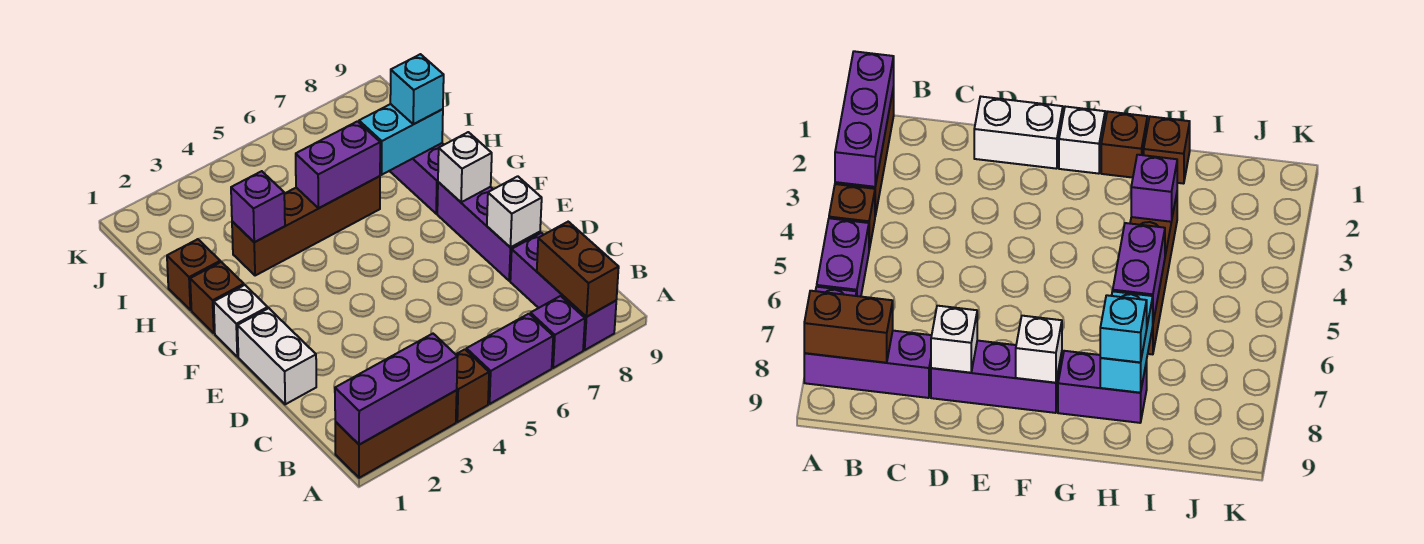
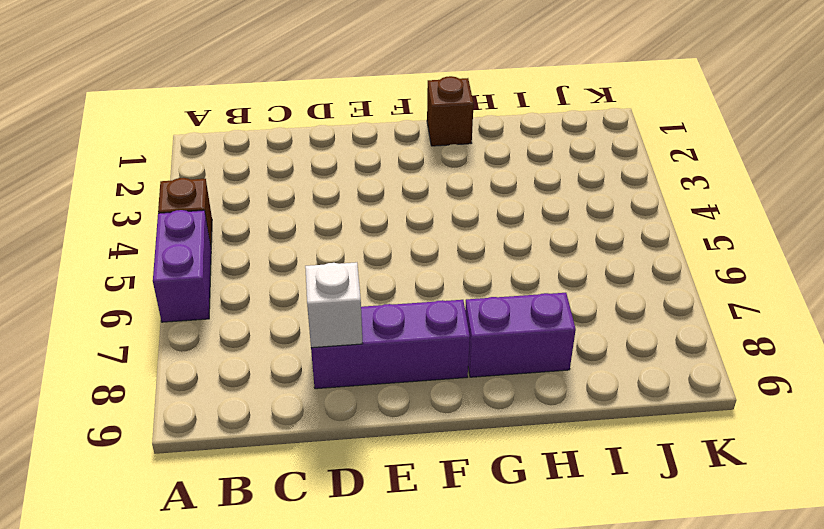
none -> brown brick A1:A3 level 1
none -> purple brick A7 level 1
none -> purple brick A8:C8 level 1

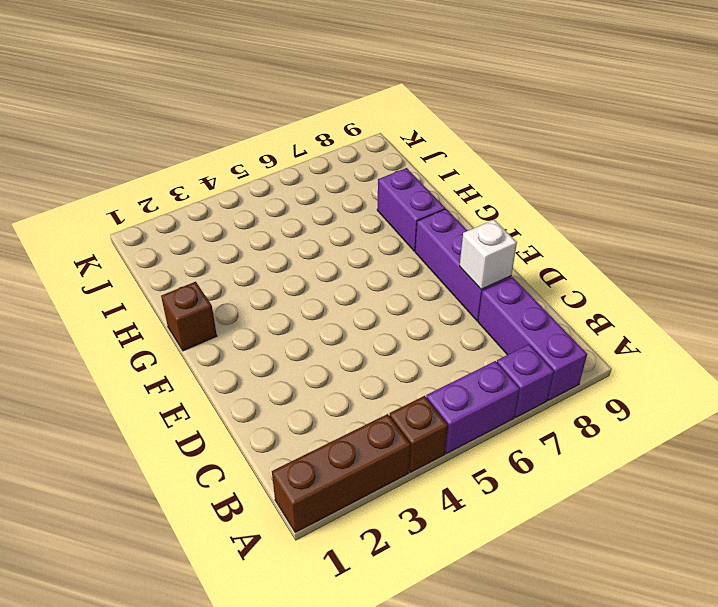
none -> white brick D1:E1 level 1
none -> white brick F1 level 1
none -> brown brick H1 level 1

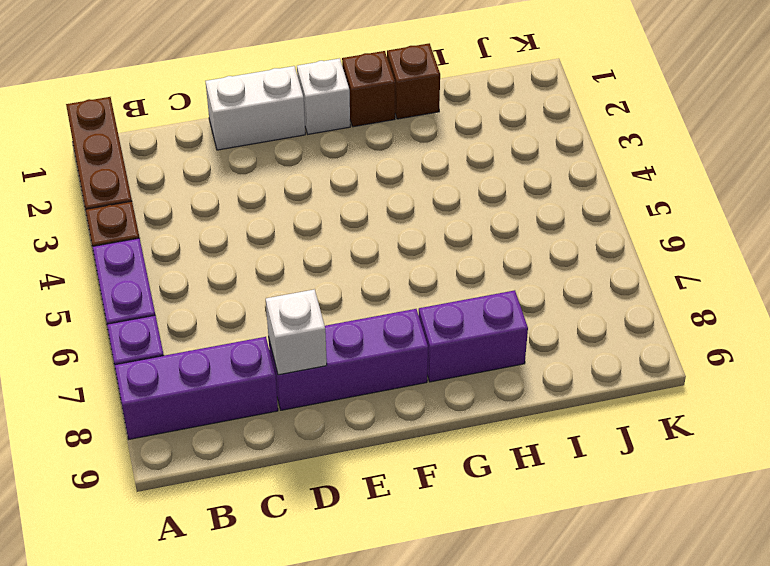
none -> brown brick H3:H6 level 1
none -> purple brick A1:A3 level 2
none -> brown brick A8:B8 level 2

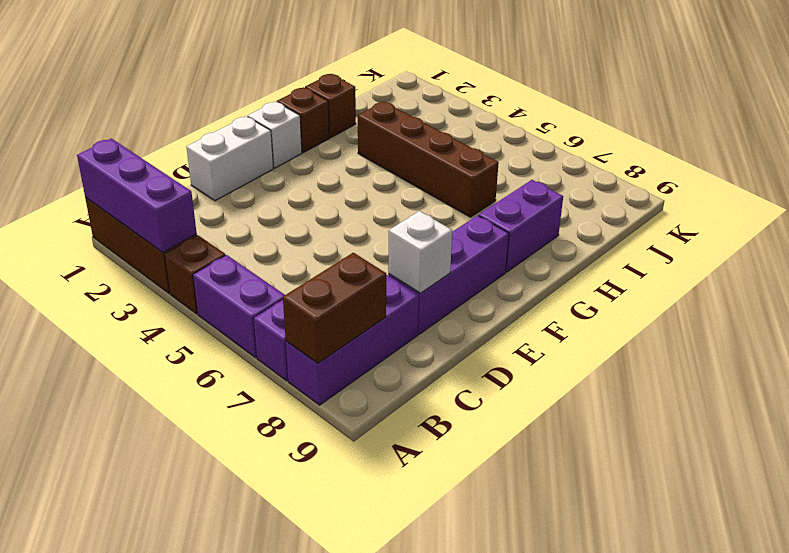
none -> white brick F8 level 2
none -> purple brick H3 level 2
none -> purple brick H5:H6 level 2

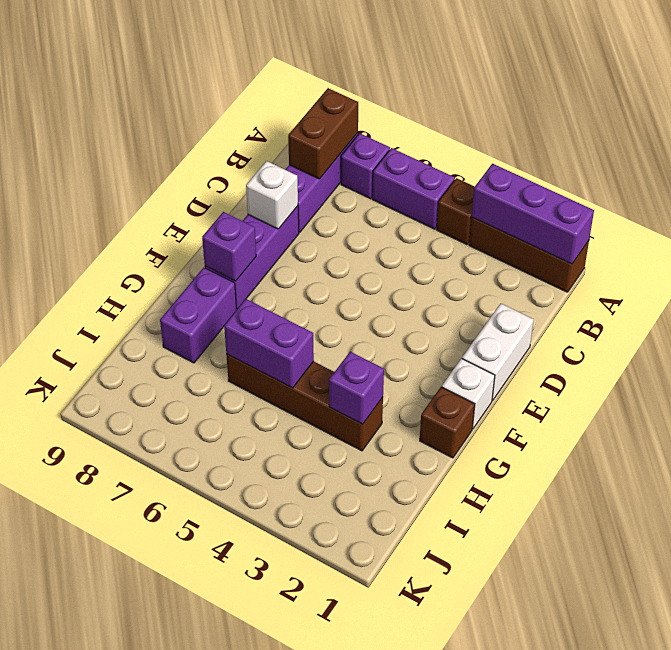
purple brick F8 level 2 -> white brick F8 level 2
none -> brown brick H1 level 1
none -> cyan brick H7:H8 level 2
none -> cyan brick H8 level 3

